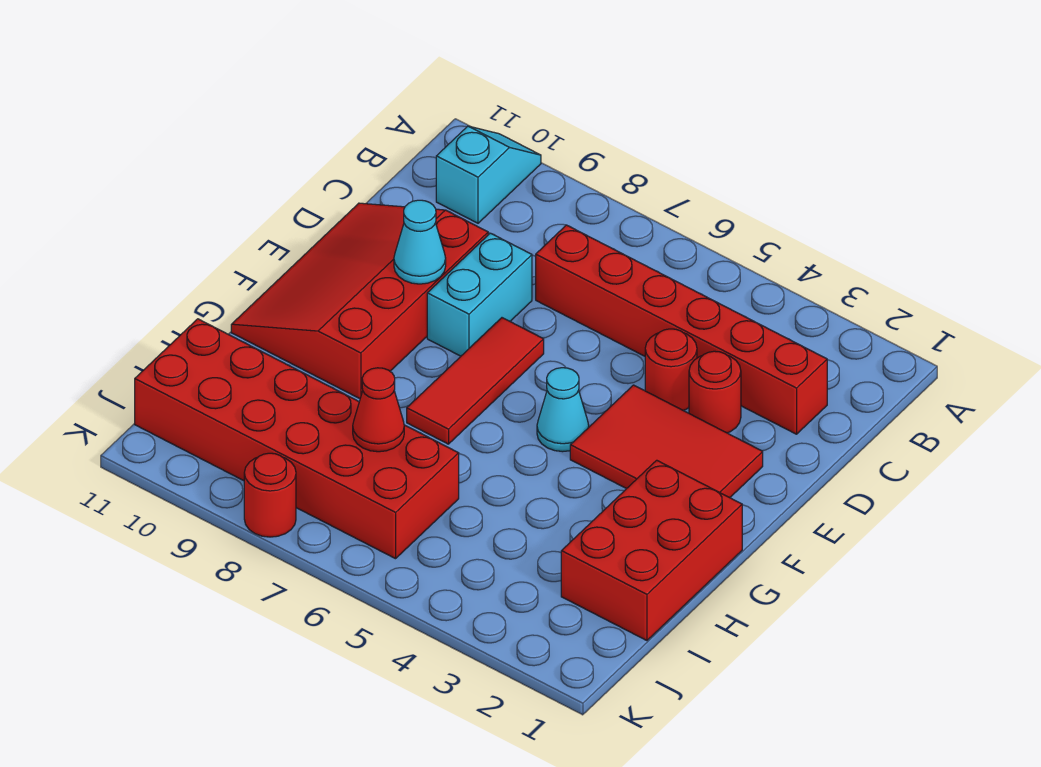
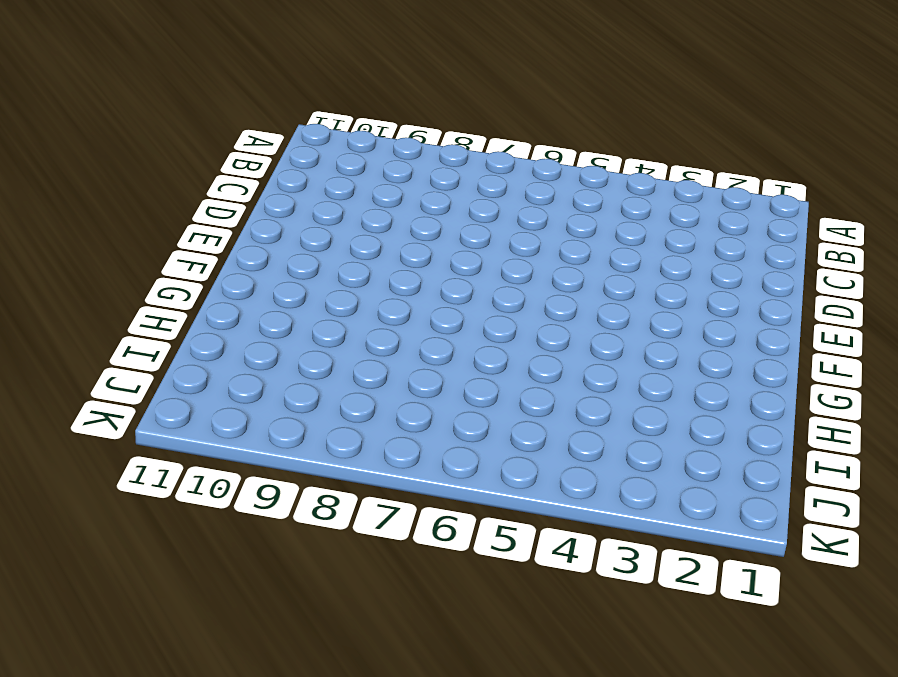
none -> cyan slope A10:B10 level 1 top B
none -> red brick C2:C7 level 1
none -> red round brick D3 level 1

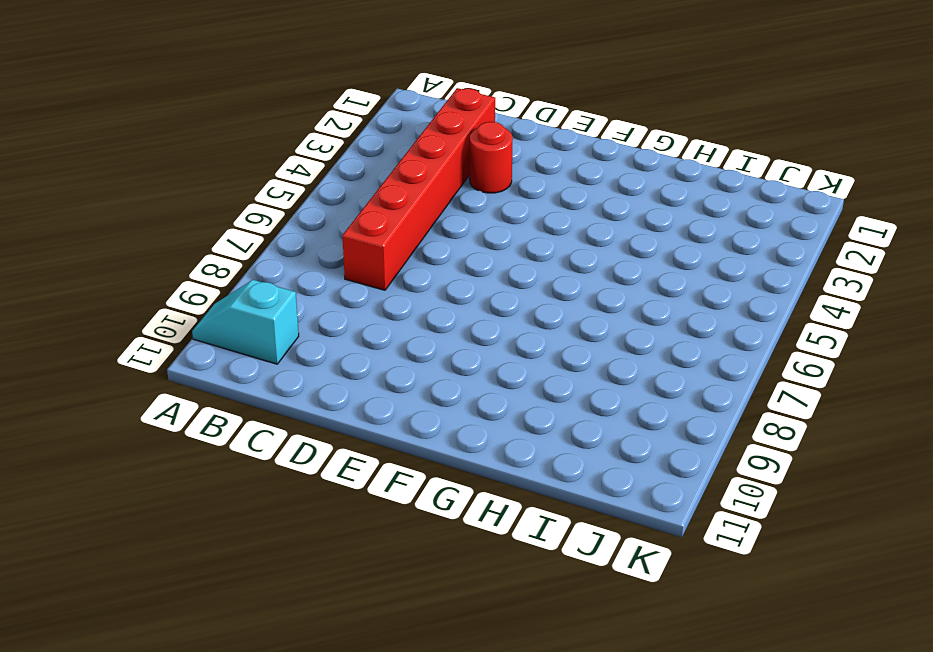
none -> red round brick D4 level 1
none -> cyan brick D8:E8 level 1
none -> red slope D9:G11 level 1 top 9

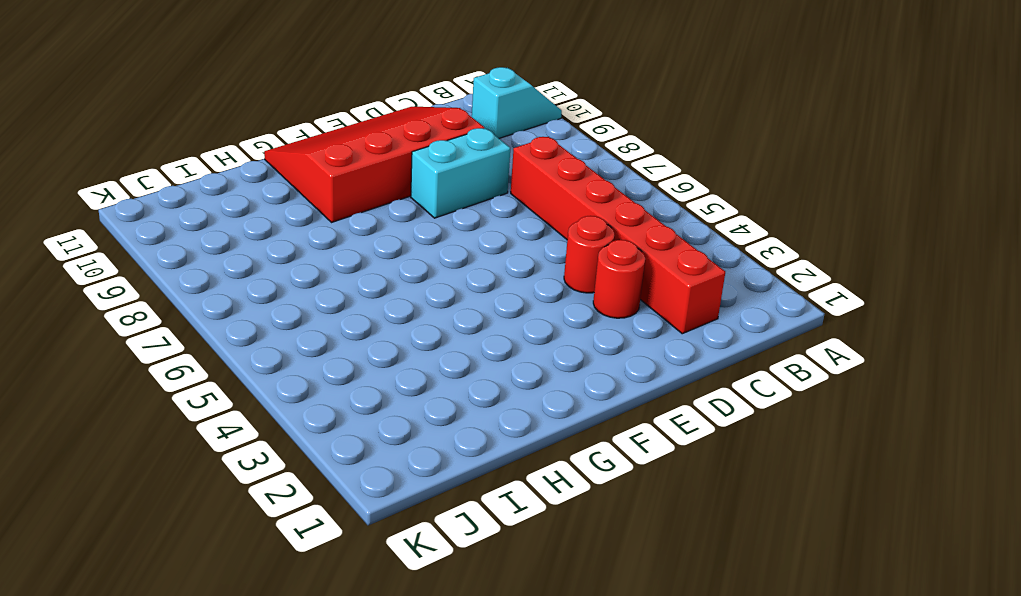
none -> red tile E2:F4 level 1
none -> red tile E7:G7 level 1
none -> cyan cone F5 level 1

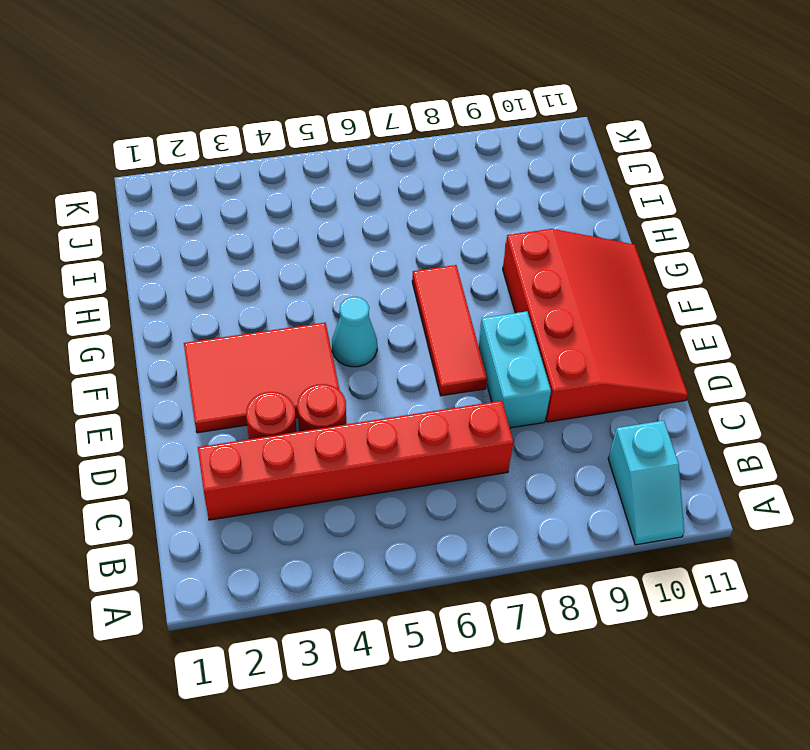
none -> red brick G1:I2 level 1
none -> red brick I6:J11 level 1
none -> red round brick K8 level 1

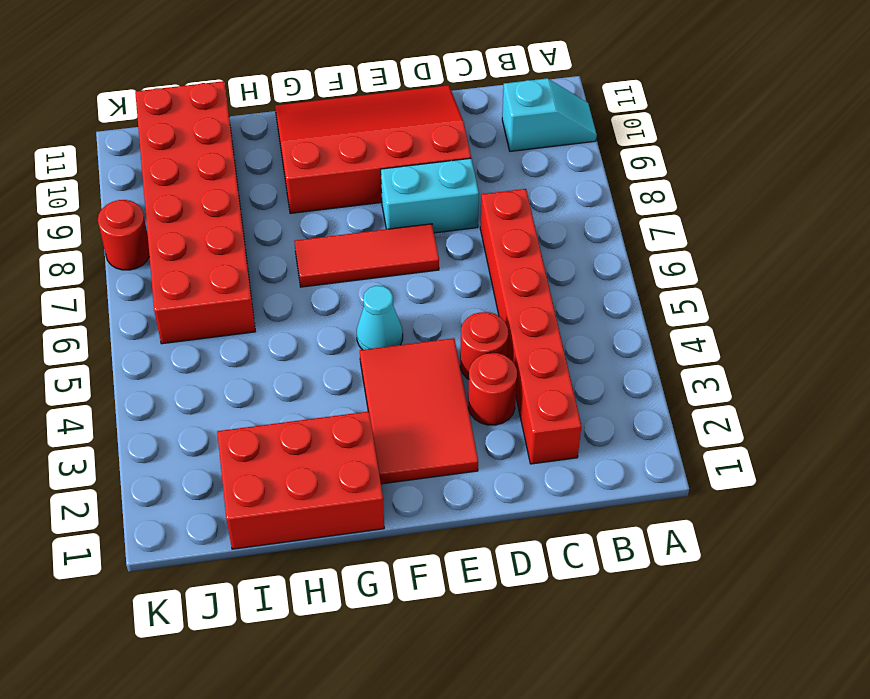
none -> cyan cone E9 level 2
none -> red cone I7 level 2

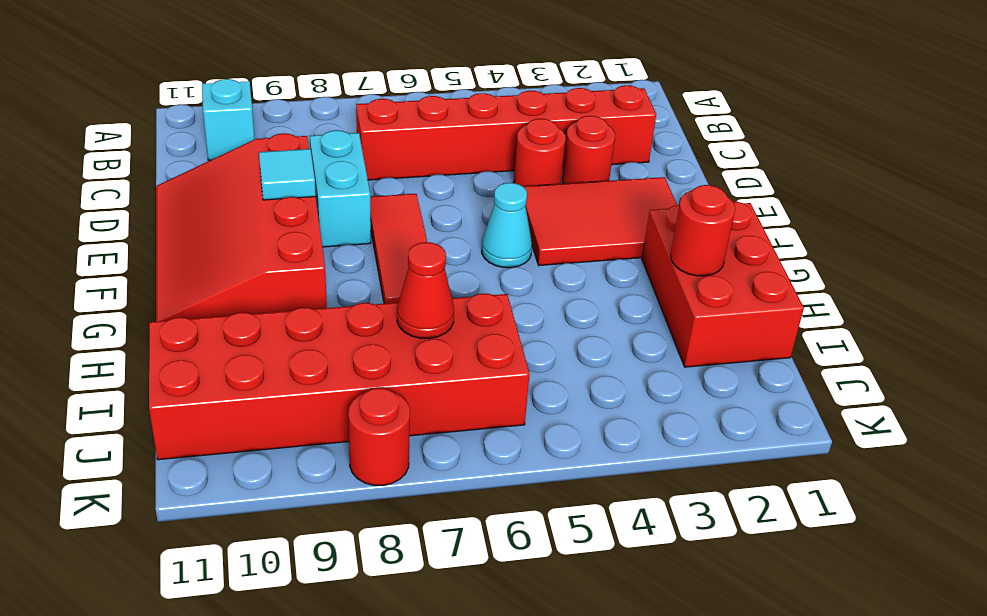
cyan tile E9 level 2 -> cyan cone E9 level 2
red round brick H2 level 2 -> none

